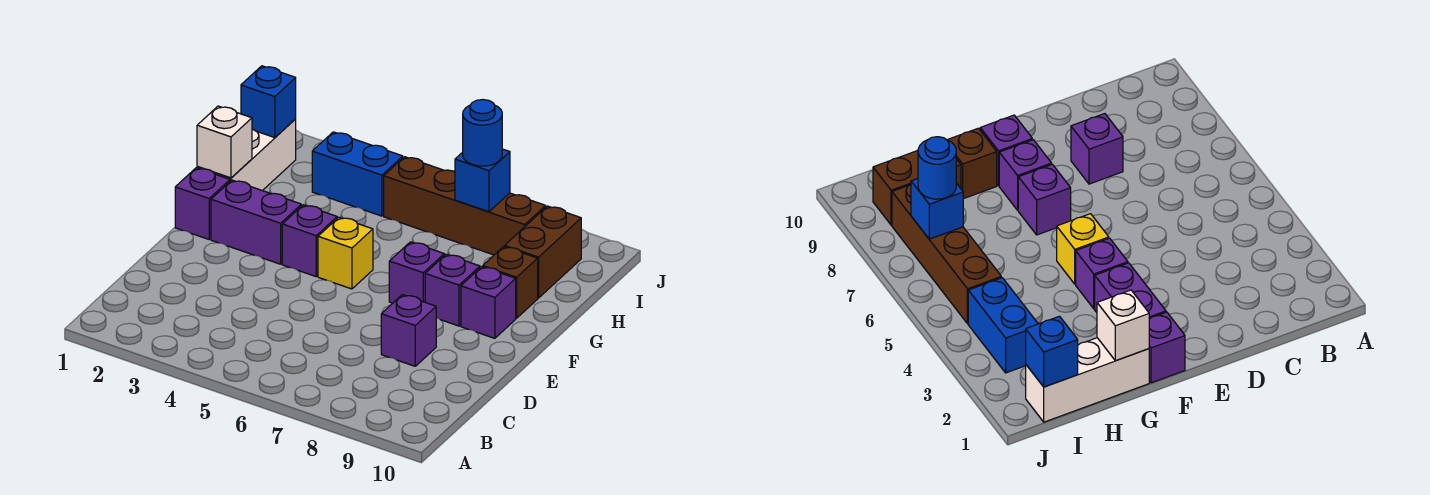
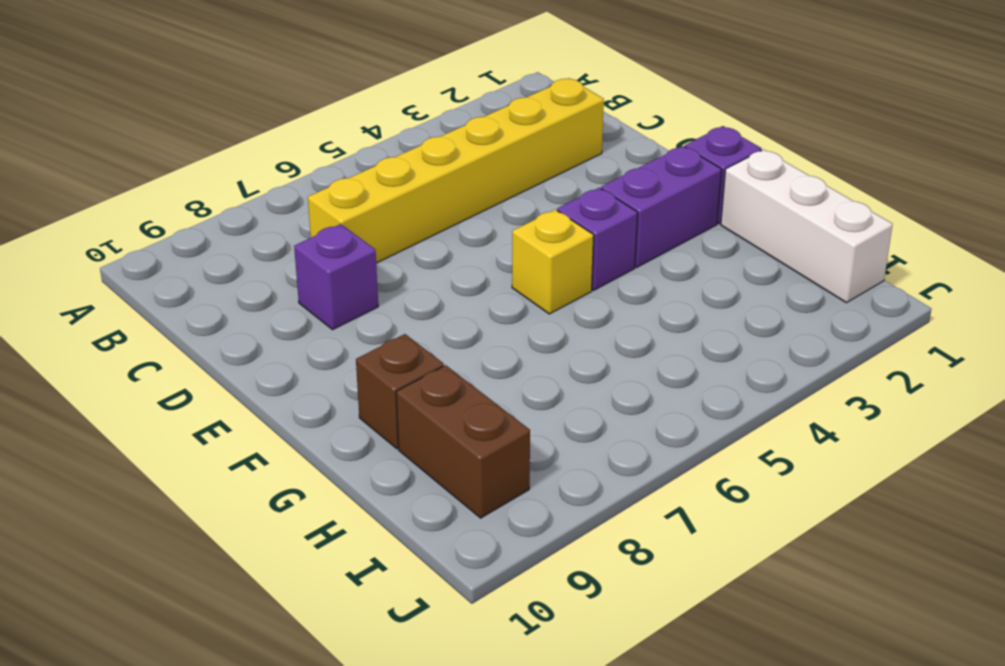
yellow brick C2:C7 level 1 -> none
none -> purple brick F7 level 1
none -> purple brick F8 level 1
none -> purple brick F9 level 1

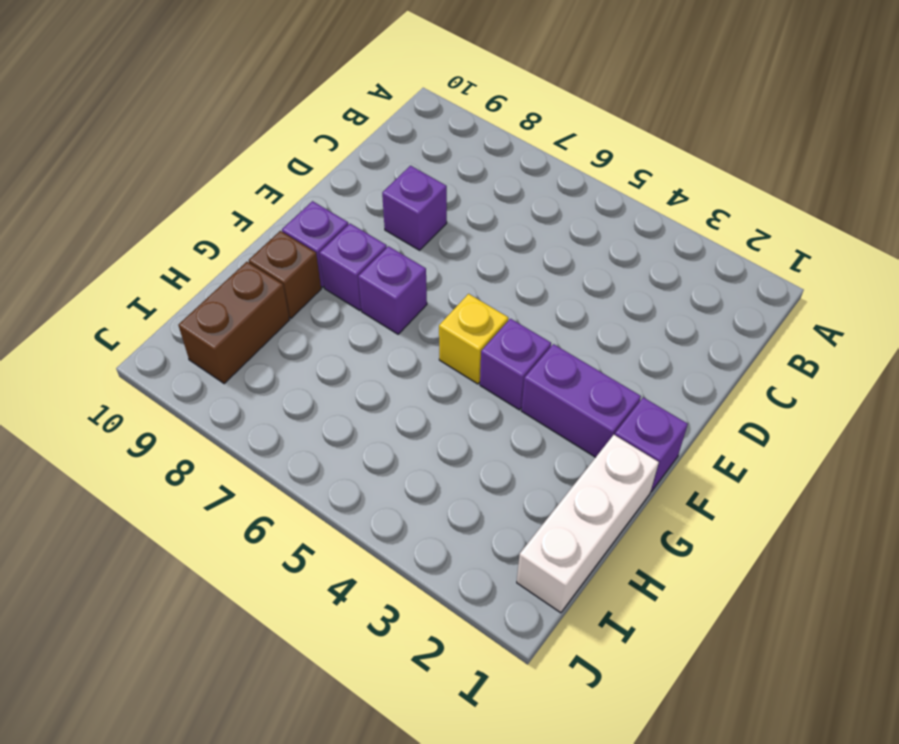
none -> blue brick I3:I4 level 1
none -> brown brick I5:I8 level 1
none -> white brick G1 level 2

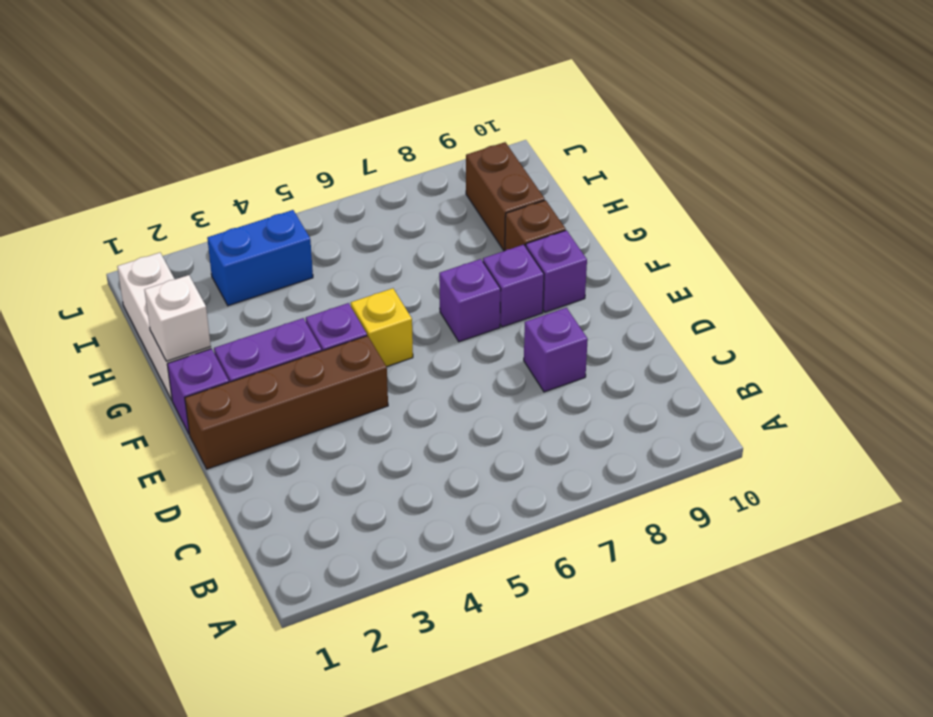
brown brick E1:E4 level 1 -> brown brick I5:I8 level 1
none -> blue brick I1 level 2
none -> blue brick I7 level 2
none -> blue round brick I7 level 3

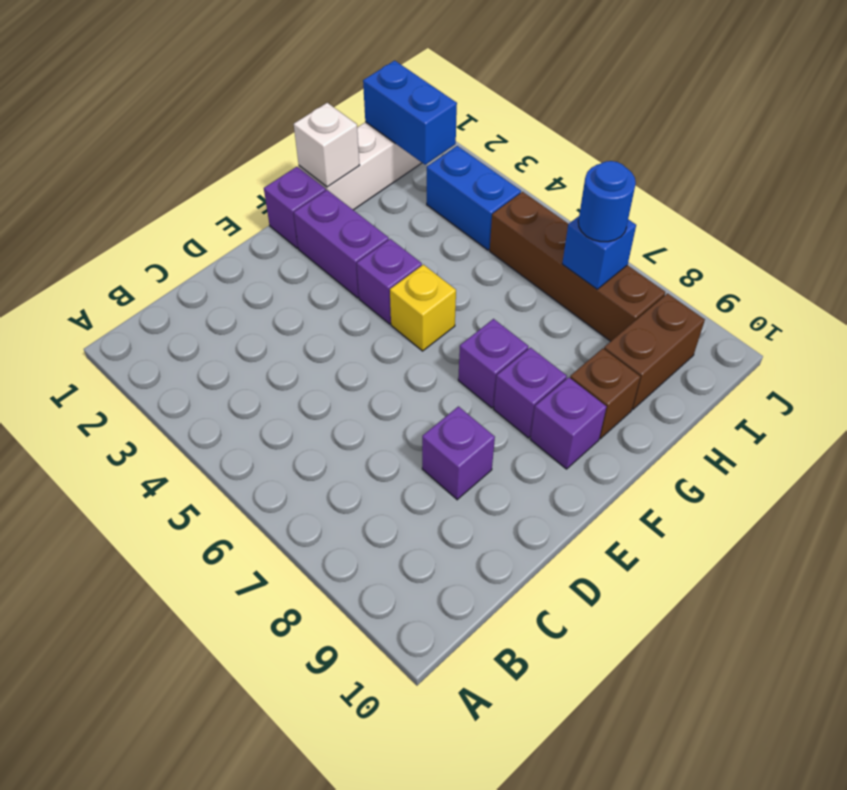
blue brick I1:I2 level 2 -> blue brick I1 level 2

